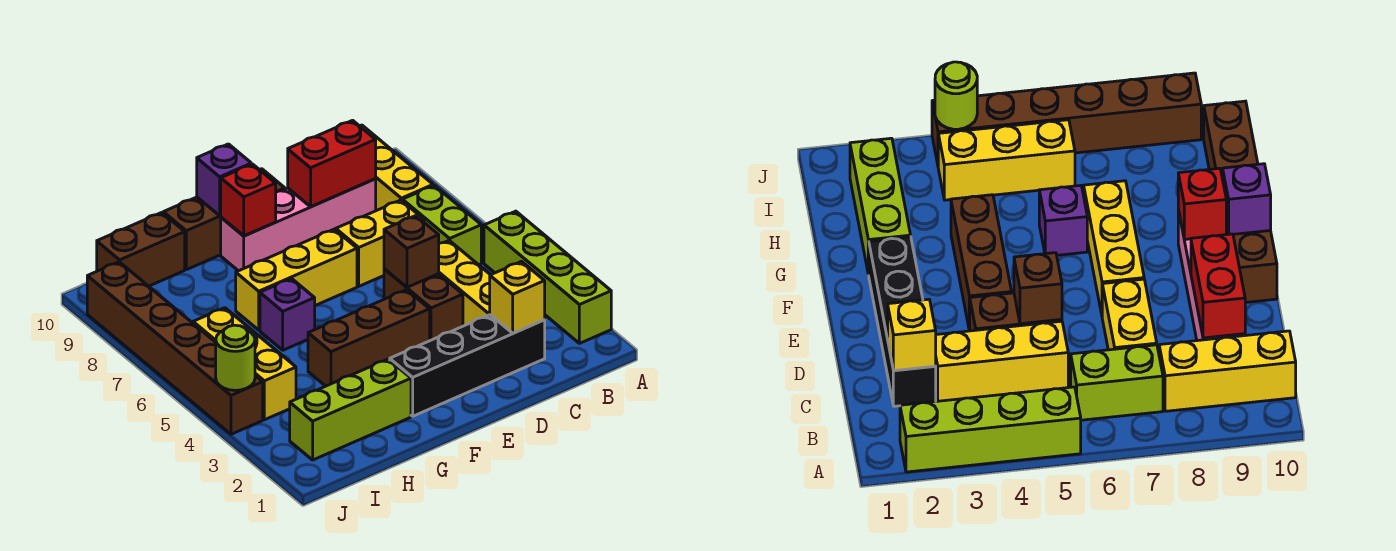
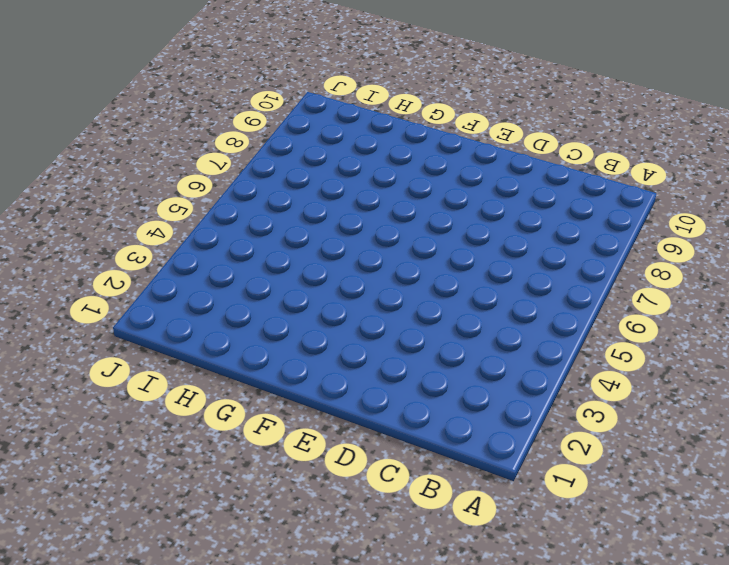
none -> lime brick A2:A5 level 1
none -> lime brick B6:B7 level 1
none -> yellow brick B8:B10 level 1

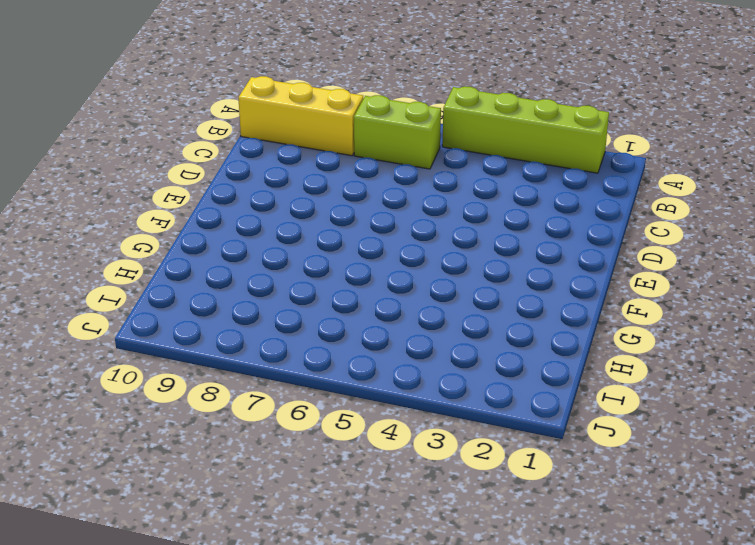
none -> black brick C2:F2 level 1
none -> yellow brick C3:C5 level 1
none -> yellow brick C7:D7 level 1

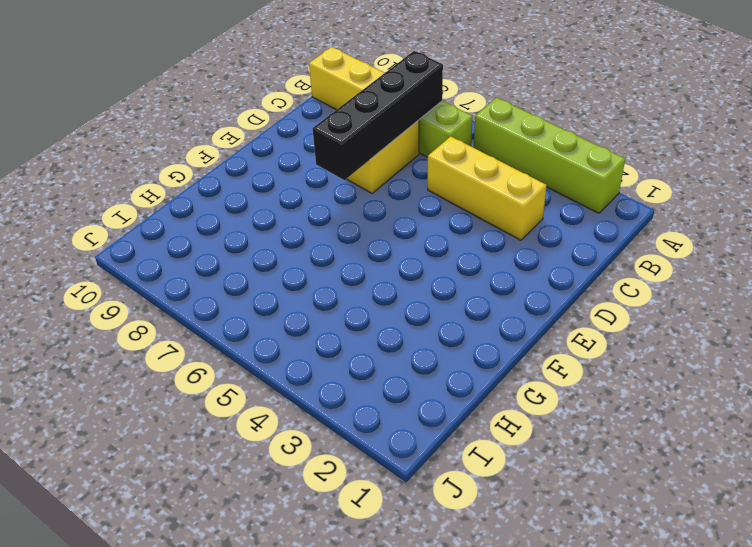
black brick B7:E7 level 2 -> black brick C2:F2 level 1
none -> pink brick C9:F9 level 1
none -> brown brick D4:D5 level 1
none -> brown brick E4:G4 level 1

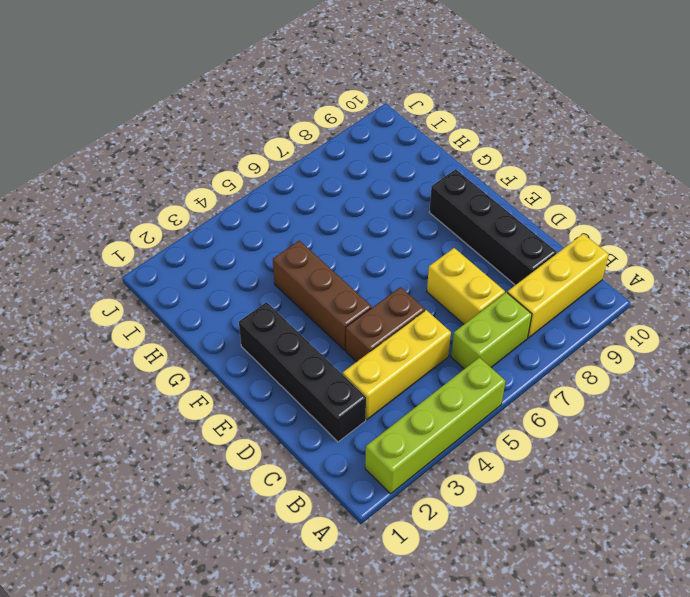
black brick C9:F9 level 1 -> pink brick C9:F9 level 1
none -> yellow brick E7:G7 level 1
none -> brown brick E10:G10 level 1
none -> lime brick G2:I2 level 1

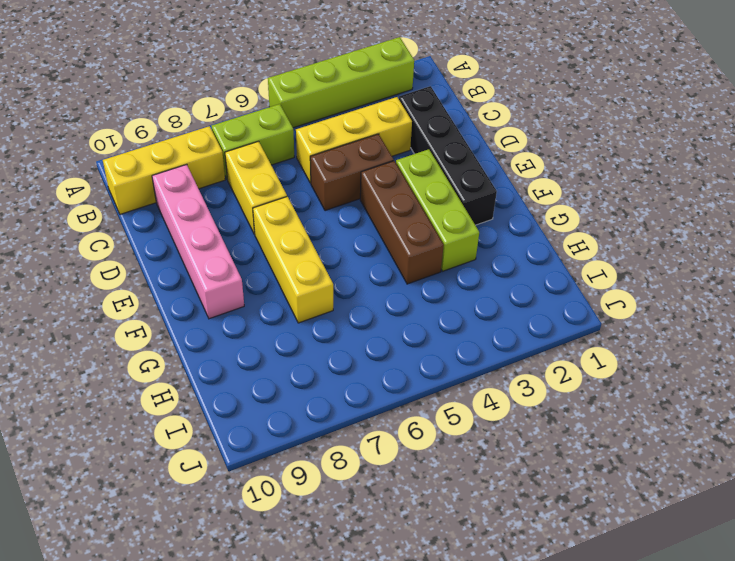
lime brick E3:G3 level 1 -> lime brick G2:I2 level 1
none -> brown brick E10:G10 level 1
none -> purple brick G6 level 1
none -> brown brick H10:I10 level 1

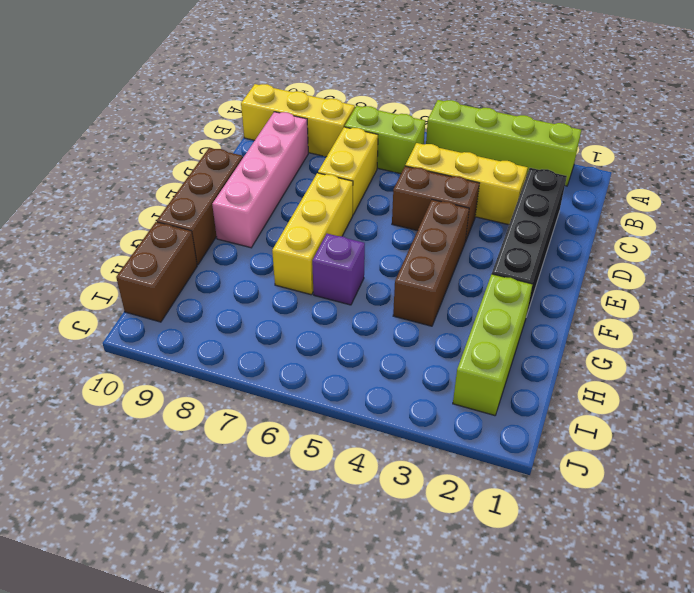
none -> yellow brick I4:I6 level 1
none -> brown brick J4:J9 level 1
none -> yellow brick C2 level 2

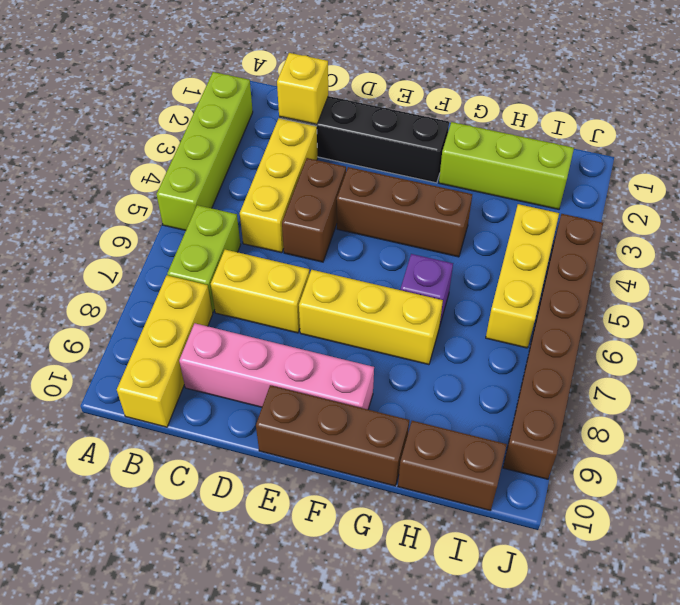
none -> red brick C9:D9 level 2
none -> brown brick D5 level 2
none -> red brick F9 level 2

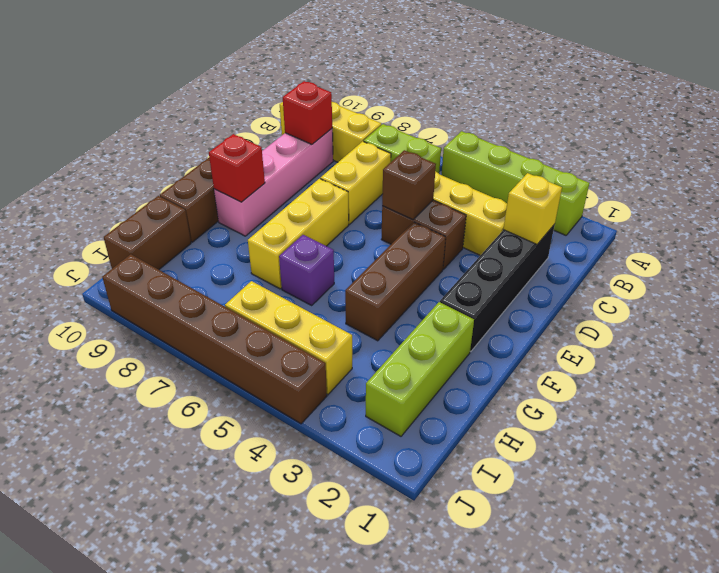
red brick C9 level 2 -> red brick C9:D9 level 2
none -> purple brick F10 level 2
none -> lime round brick J4 level 2

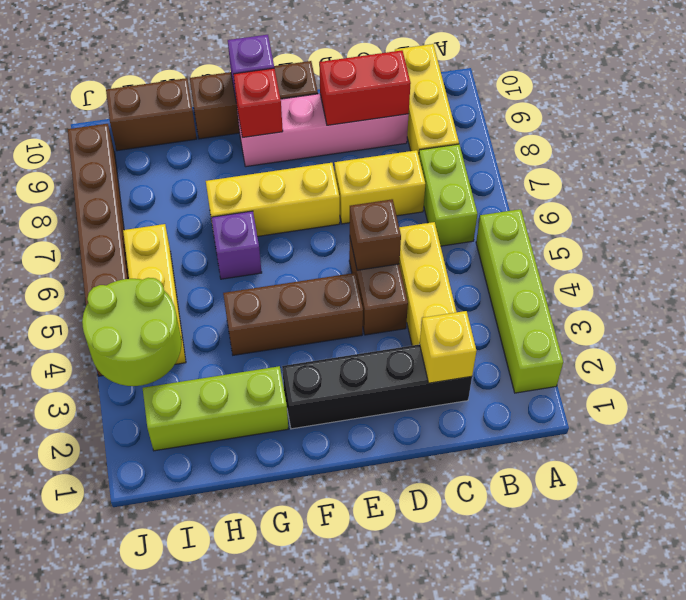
lime round brick I3:J4 level 2 -> lime round brick J4 level 2

